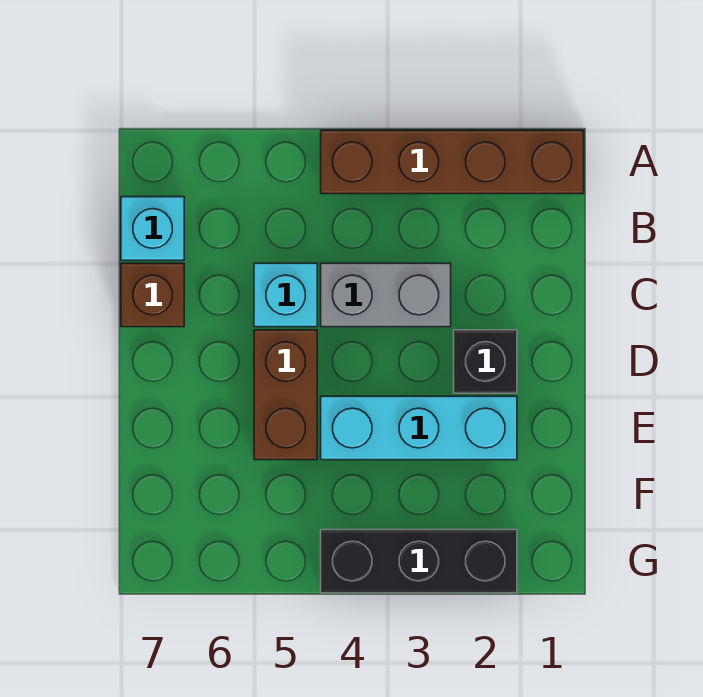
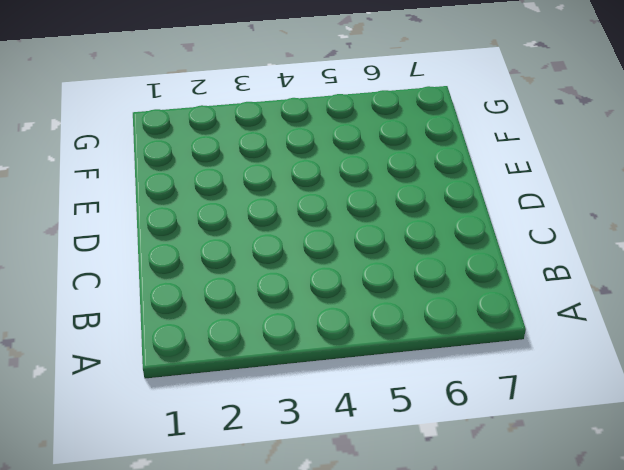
none -> brown brick A1:A4 level 1
none -> cyan brick B7 level 1

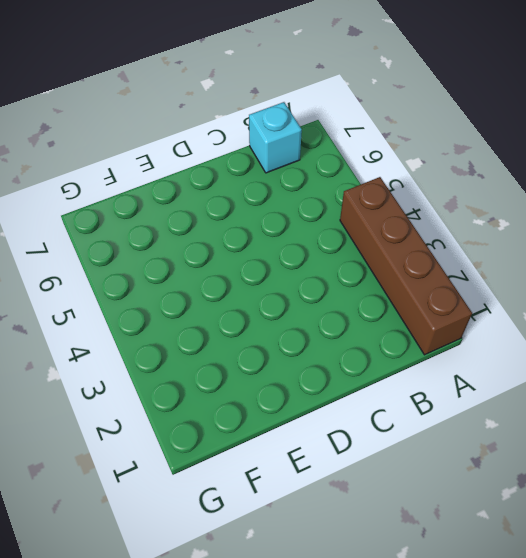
none -> grey brick C3:C4 level 1
none -> cyan brick C5 level 1

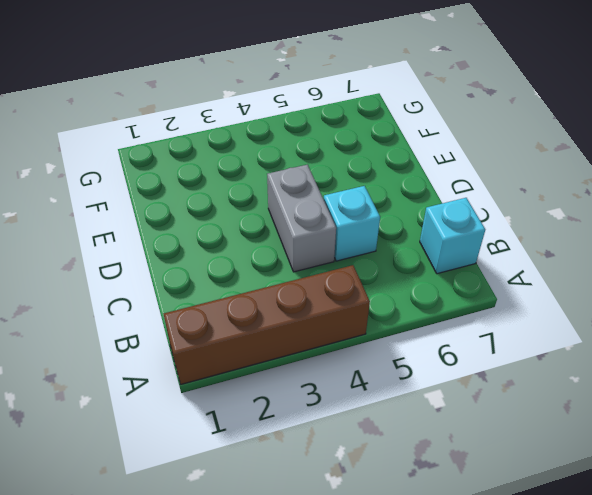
grey brick C4:D4 level 1 -> grey brick C3:C4 level 1
none -> brown brick C7 level 1
none -> black brick D2 level 1

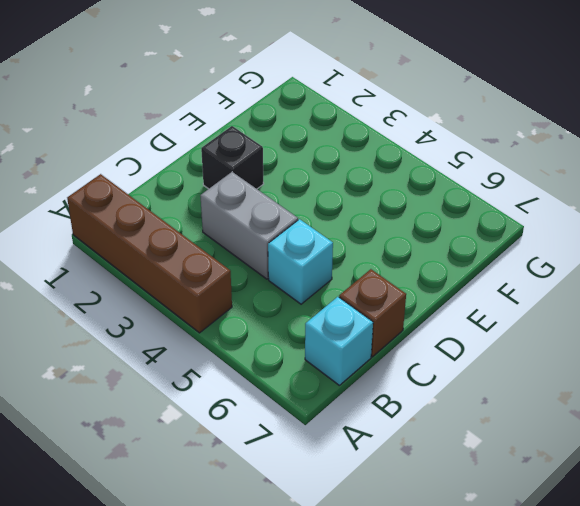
none -> brown brick D5:E5 level 1
none -> cyan brick E2:E4 level 1

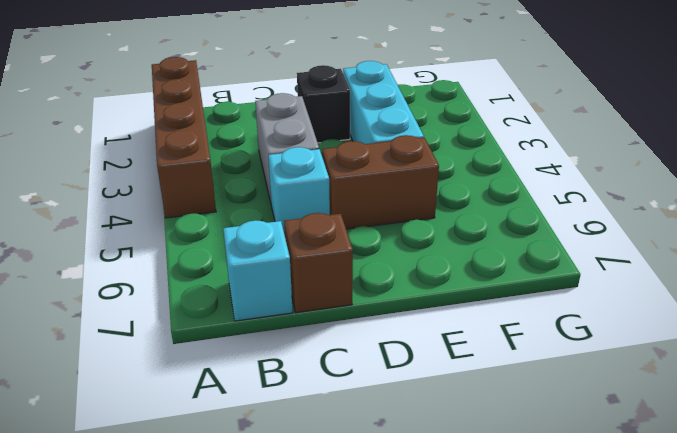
none -> black brick G2:G4 level 1

